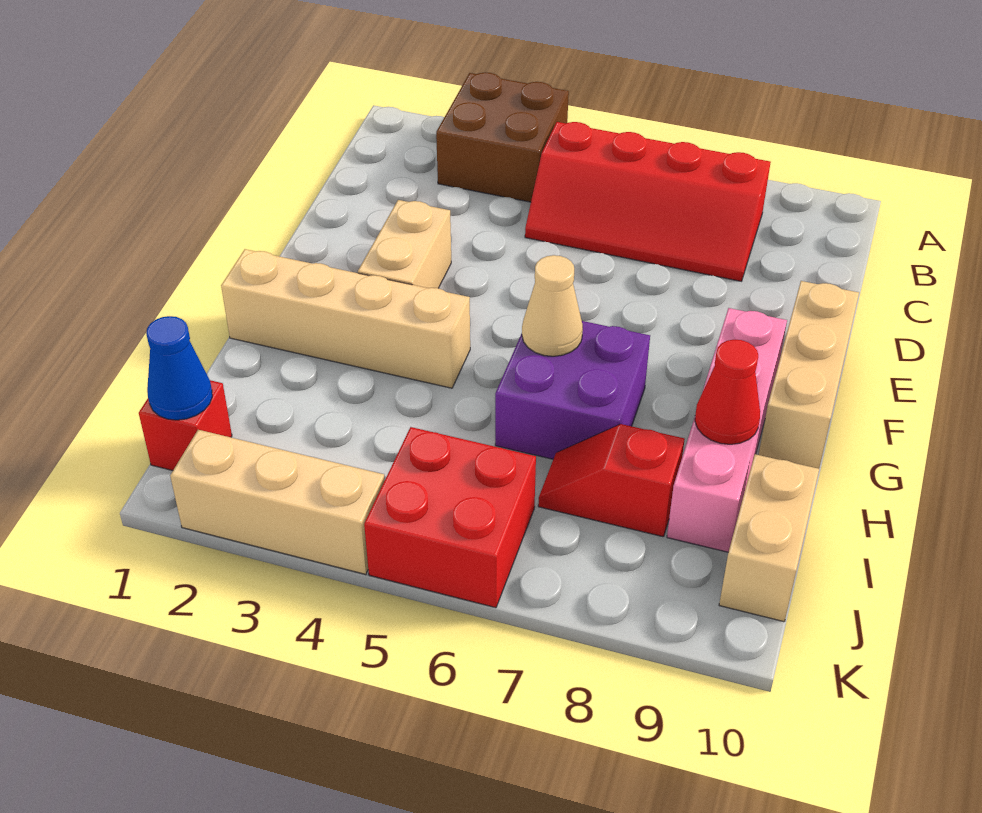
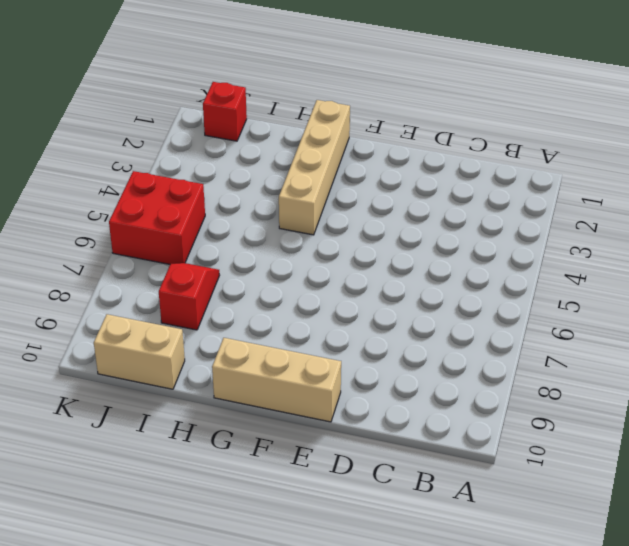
none -> brown brick A3:B4 level 1
none -> red slope B5:C8 level 1 top B
none -> tan brick E3:F3 level 1

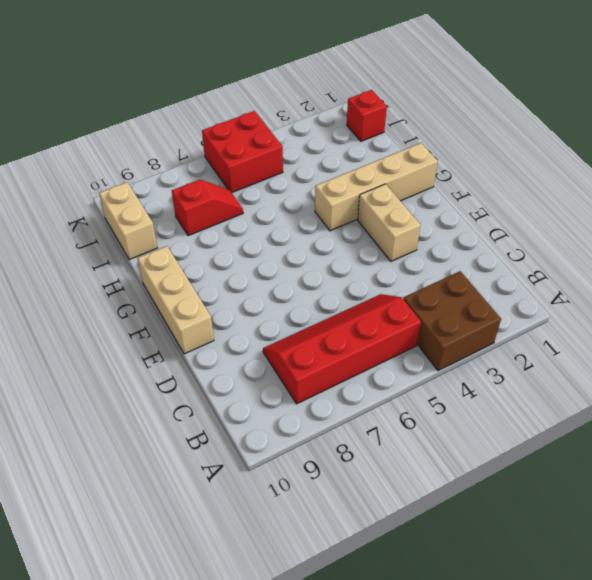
none -> pink brick F9:I9 level 1
none -> purple brick G6:H7 level 1
none -> tan brick K2:K4 level 1

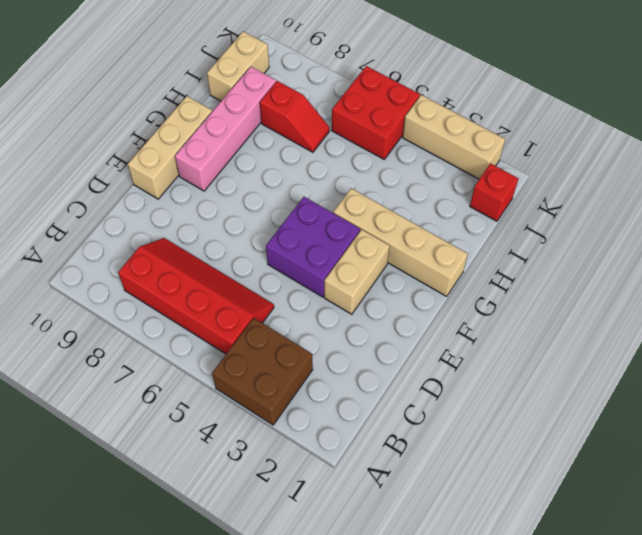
purple brick E4:F5 level 1 -> purple brick G6:H7 level 1
none -> tan cone G6 level 2
none -> red cone H9 level 2
none -> blue cone J1 level 2

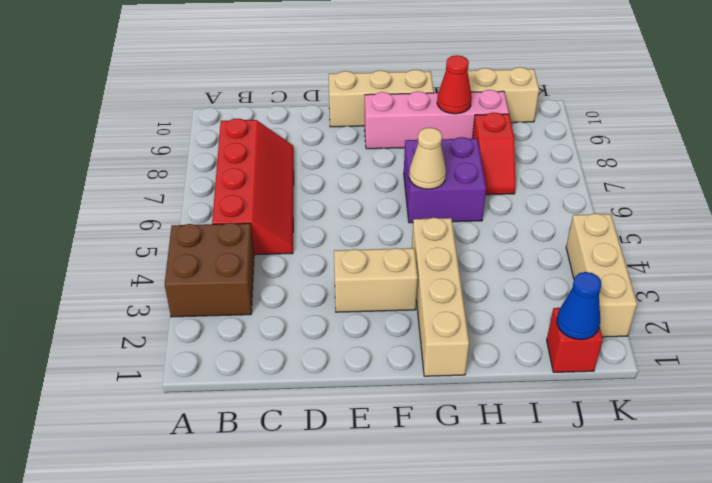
none -> red brick J5:K6 level 1

